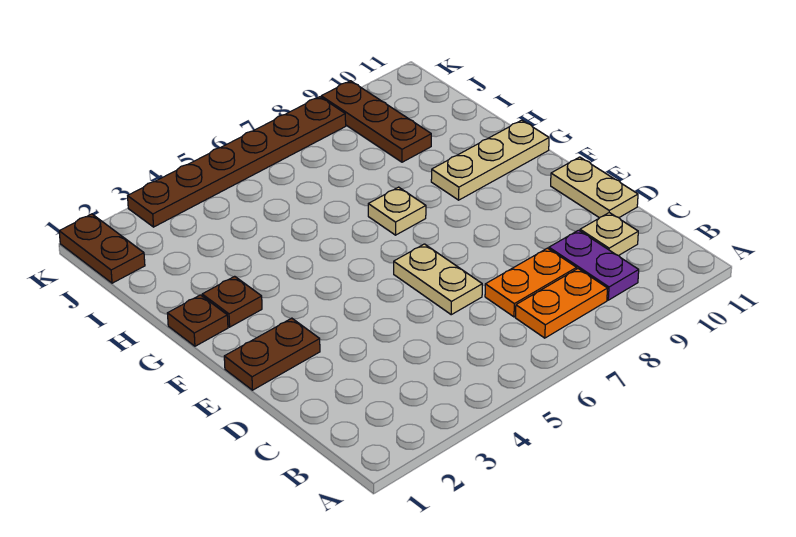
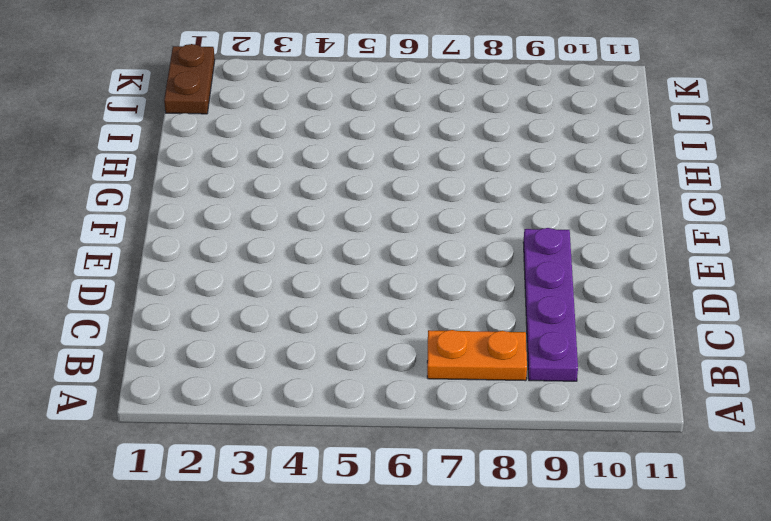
purple plate B9:E9 level 1 -> purple plate B9:C9 level 1
none -> orange plate C7:C8 level 1
none -> tan plate C10 level 1
none -> tan plate D6:E6 level 1

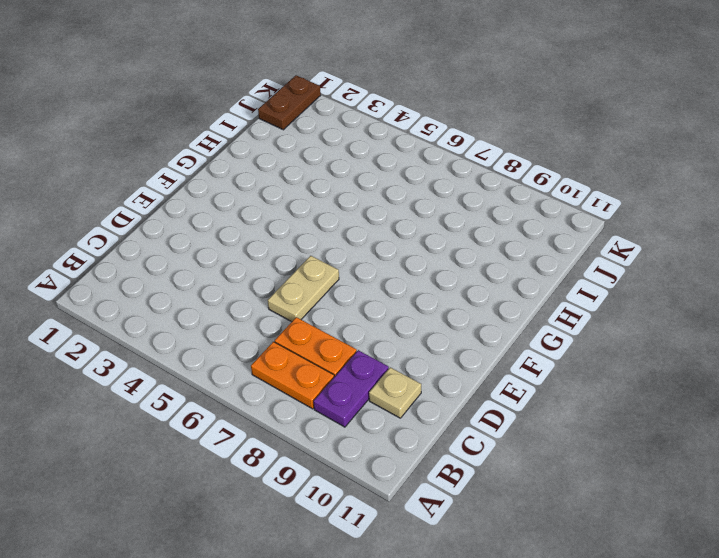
none -> tan plate D11:E11 level 1
none -> brown plate E1:E2 level 1
none -> brown plate G1 level 1

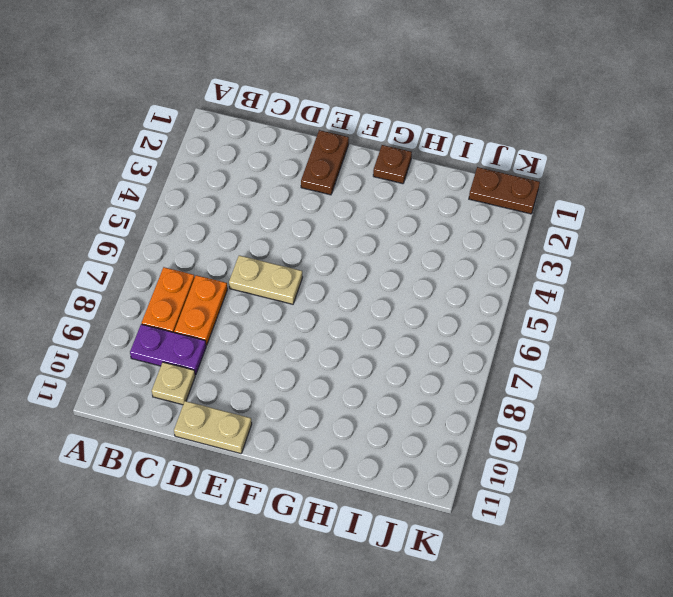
none -> brown plate G2 level 1
none -> tan plate G7 level 1
none -> tan plate G9:G11 level 1

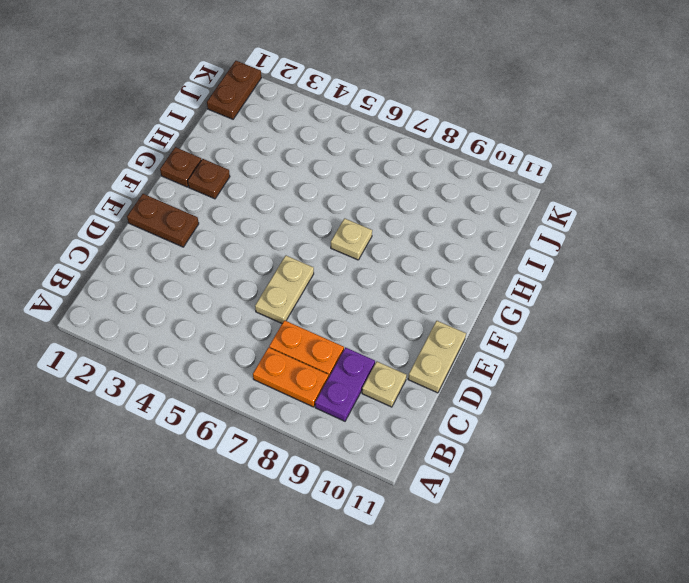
none -> tan plate G9:G11 level 1
none -> brown plate I9:K9 level 1
none -> brown plate K3:K8 level 1

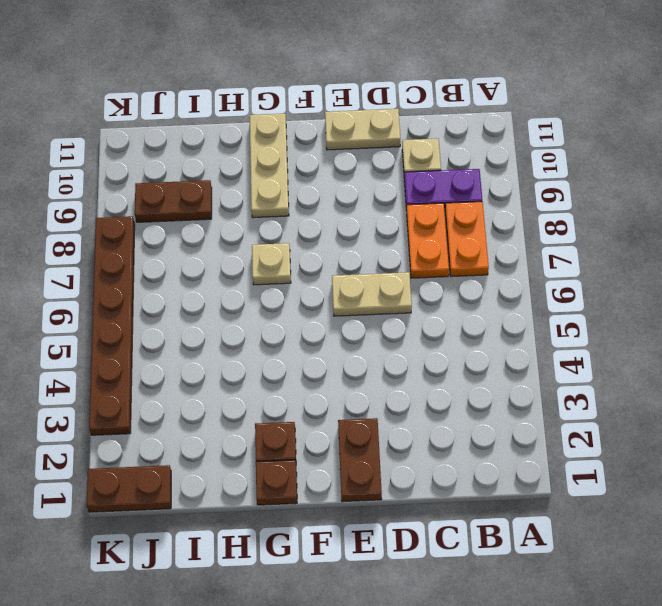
brown plate I9:J9 level 1 -> brown plate I9:K9 level 1

